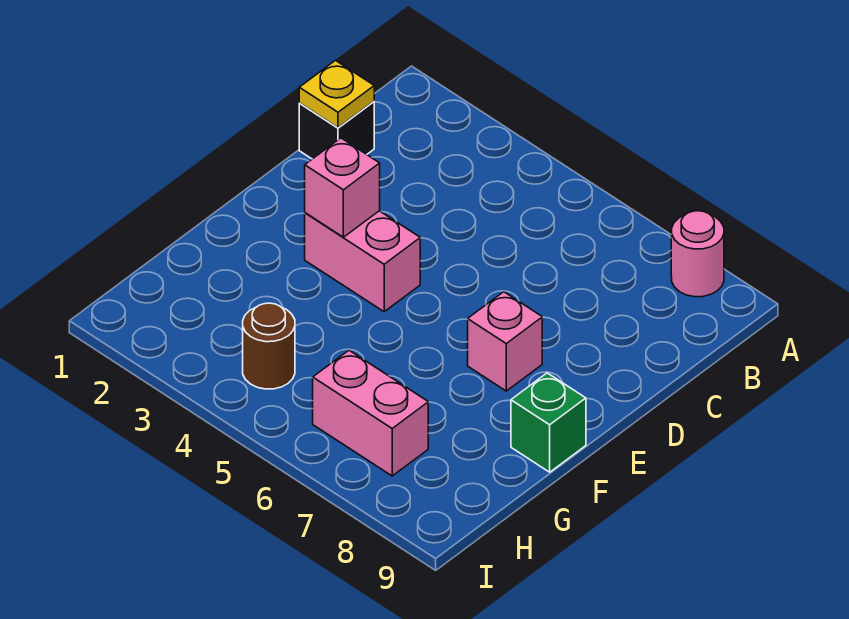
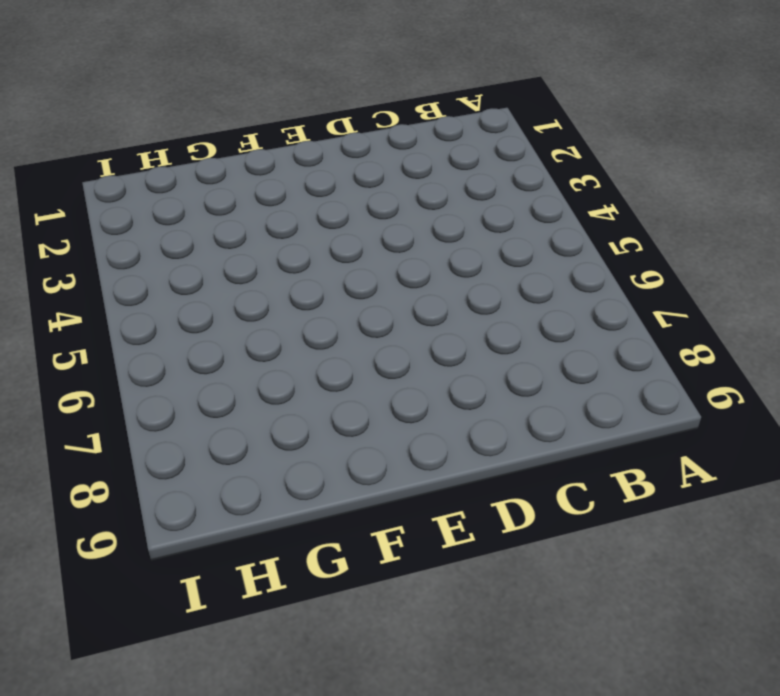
none -> pink round brick A8 level 1
none -> black brick C1 level 1

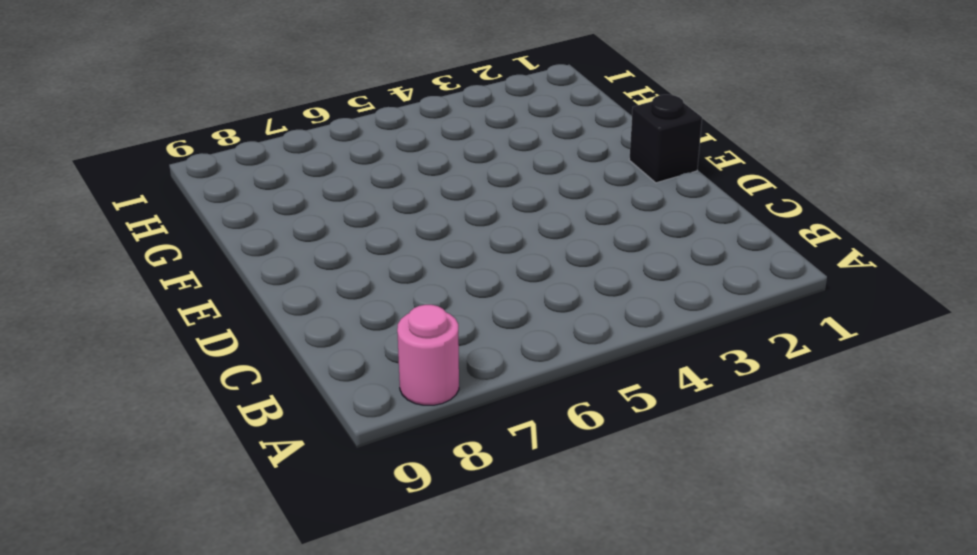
black brick E1 level 1 -> black brick C1 level 1
none -> pink brick E3:E4 level 1
none -> pink brick E7 level 1

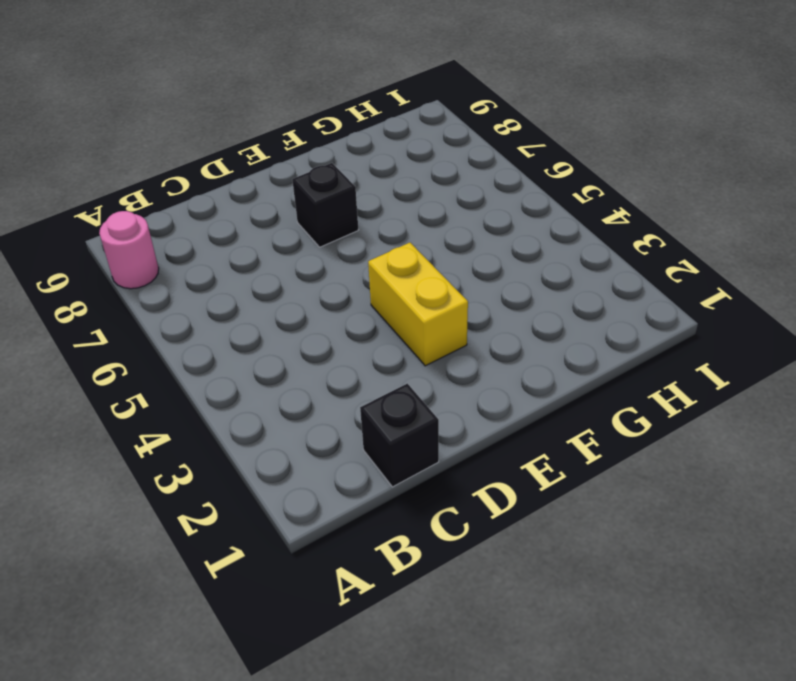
yellow brick E3:E4 level 1 -> pink brick E3:E4 level 1
black brick E7 level 1 -> pink brick E7 level 1
none -> green brick F9 level 1
none -> brown round brick H4 level 1

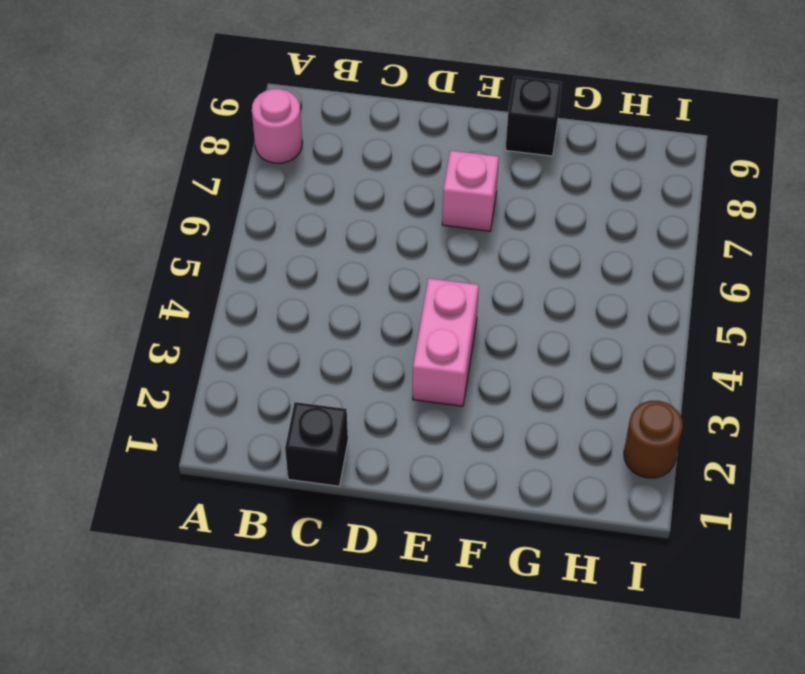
black brick F9 level 1 -> green brick F9 level 1
brown round brick I2 level 1 -> brown round brick H4 level 1
none -> pink brick H6:H7 level 1
none -> yellow plate C1 level 2

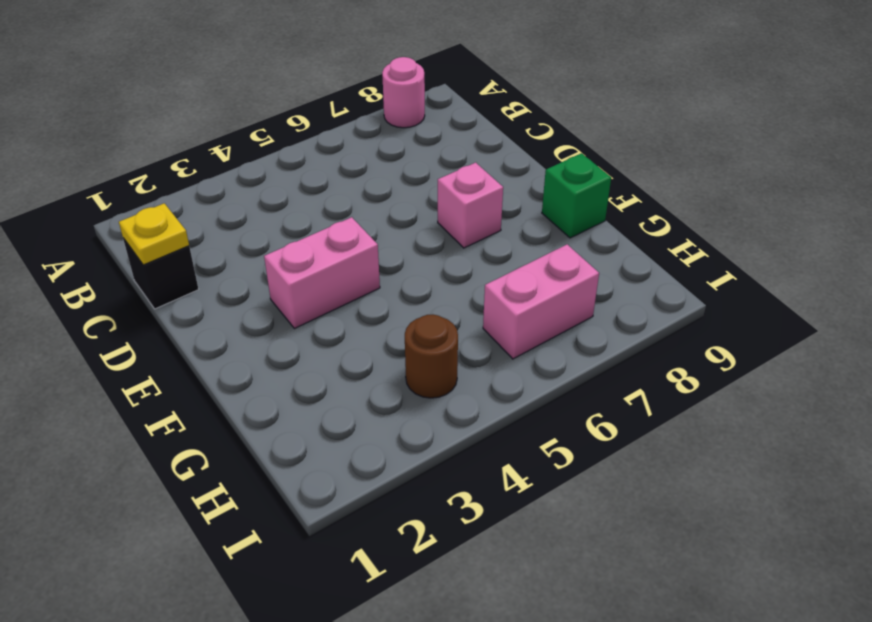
none -> pink brick E3 level 2

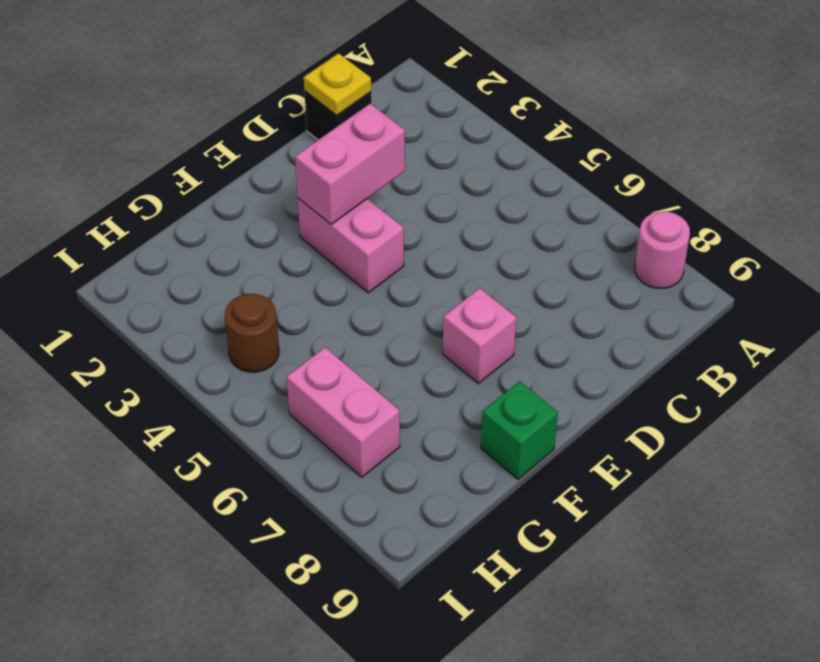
pink brick D3:E3 level 2 -> pink brick E3 level 2

